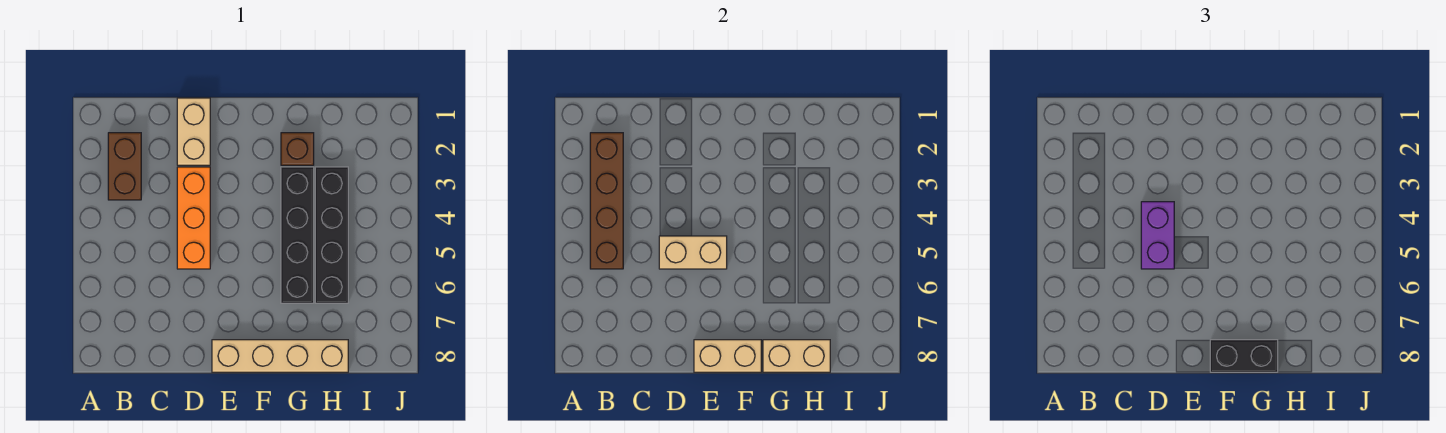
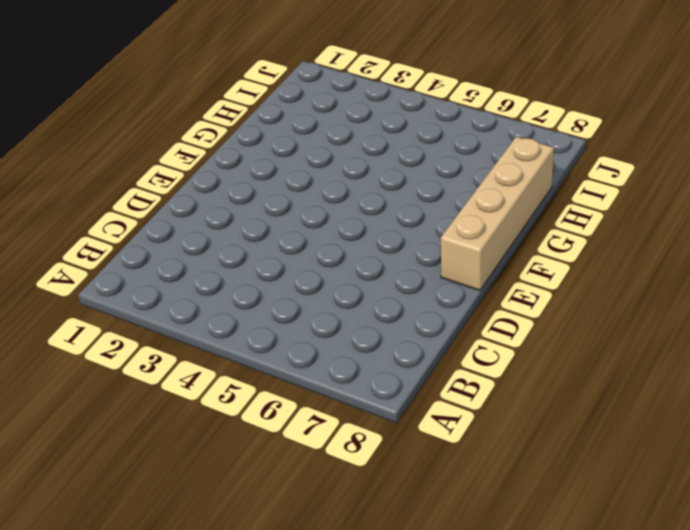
none -> brown brick B2:B3 level 1
none -> tan brick D1:D2 level 1
none -> orange brick D3:D5 level 1

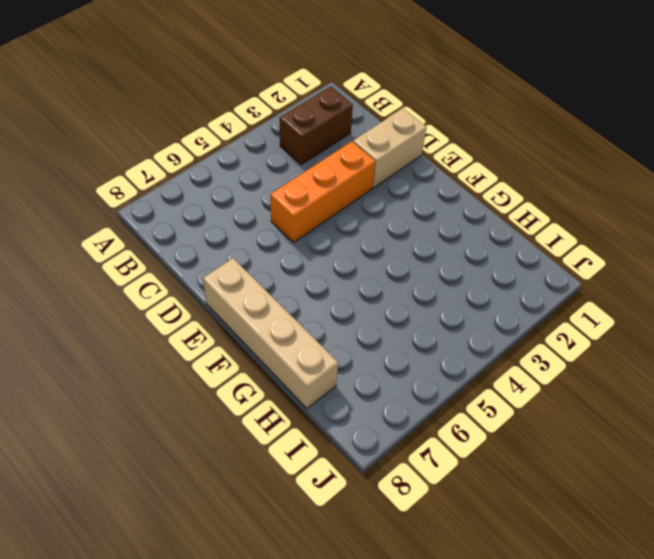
none -> brown brick G2 level 1
none -> black brick G3:G6 level 1
none -> black brick H3:H6 level 1

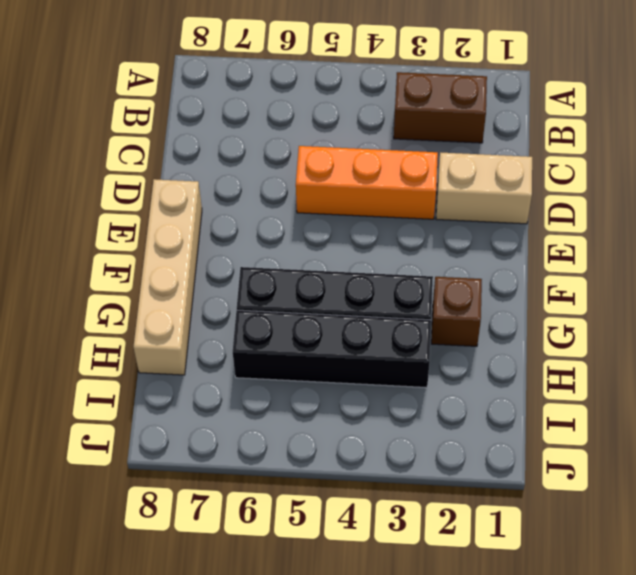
none -> brown brick B2:B5 level 2
none -> tan brick D5:E5 level 2
none -> tan brick E8:F8 level 2

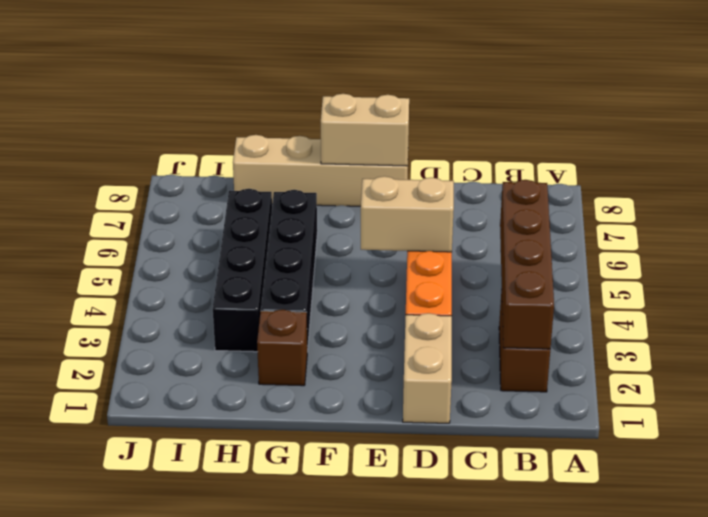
none -> tan brick G8:H8 level 2
none -> purple brick D4:D5 level 3
none -> black brick F8:G8 level 3

